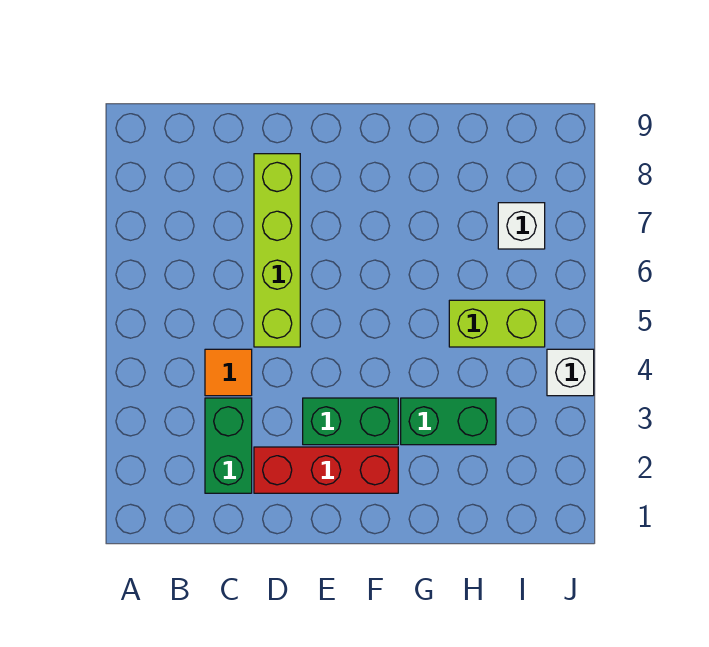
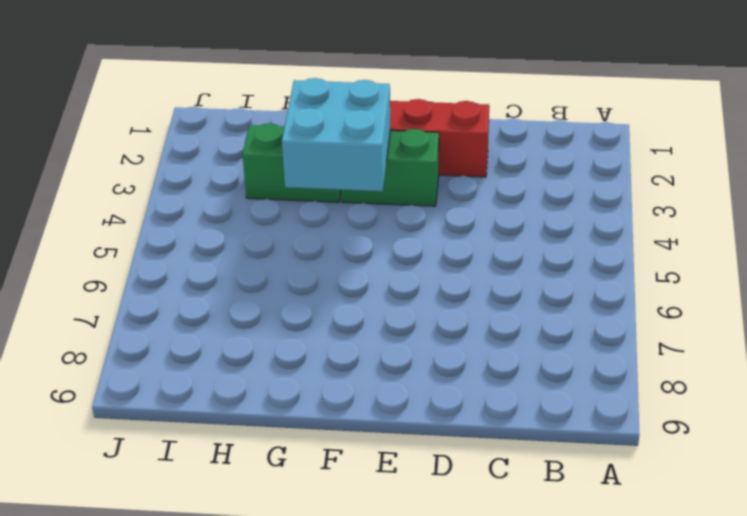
cyan brick F3:G4 level 2 -> none
none -> green brick C2:C3 level 1
none -> orange tile C4 level 1

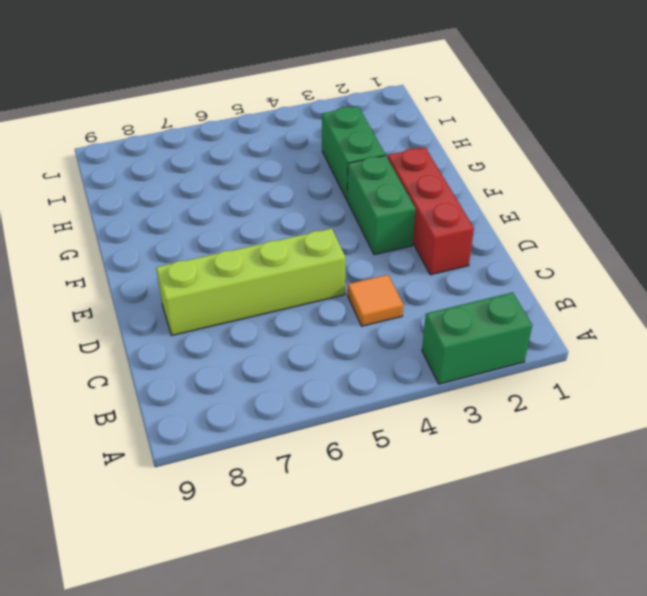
green brick A2:A3 level 1 -> green brick C2:C3 level 1
none -> lime brick H5:I5 level 1
none -> white brick I7 level 1

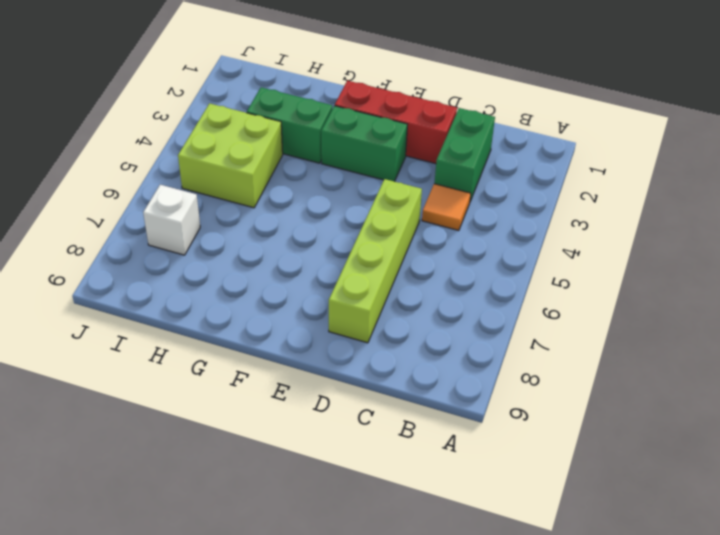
lime brick H4:I5 level 1 -> lime brick H5:I5 level 1
none -> white brick J4 level 1

